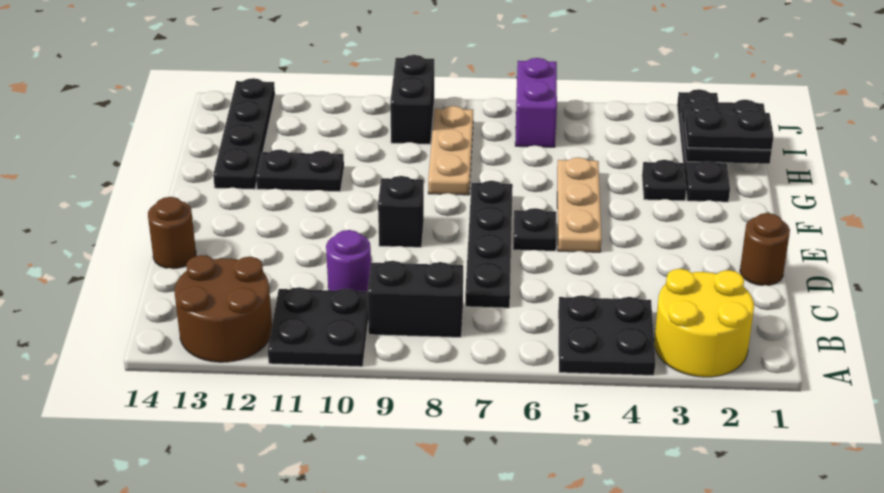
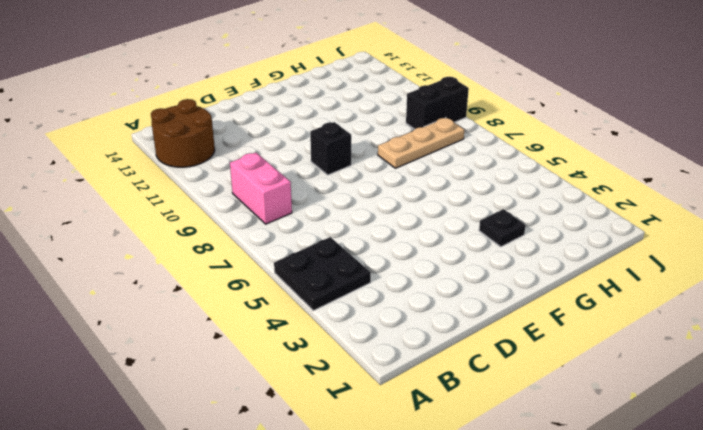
pink brick B8:B9 level 1 -> black brick B8:B9 level 1
none -> yellow round brick A2:B3 level 1
none -> black plate A10:B11 level 1
none -> black plate C7:F7 level 1

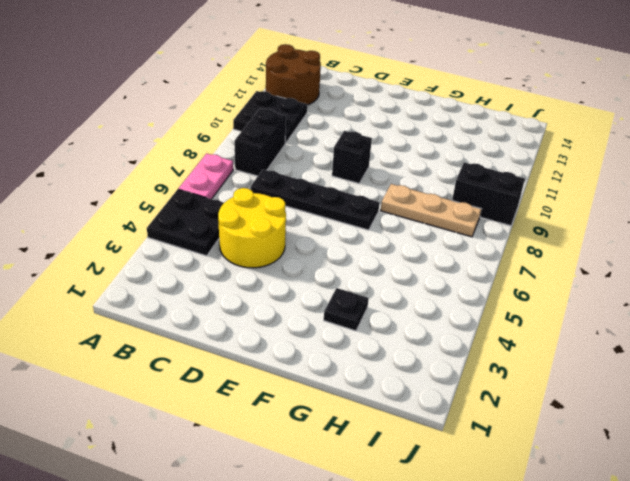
pink plate A6:A7 level 1 -> none
yellow round brick C4:D5 level 1 -> yellow round brick A2:B3 level 1
none -> purple round brick C10 level 1
none -> brown round brick D1 level 1
none -> brown round brick D14 level 1

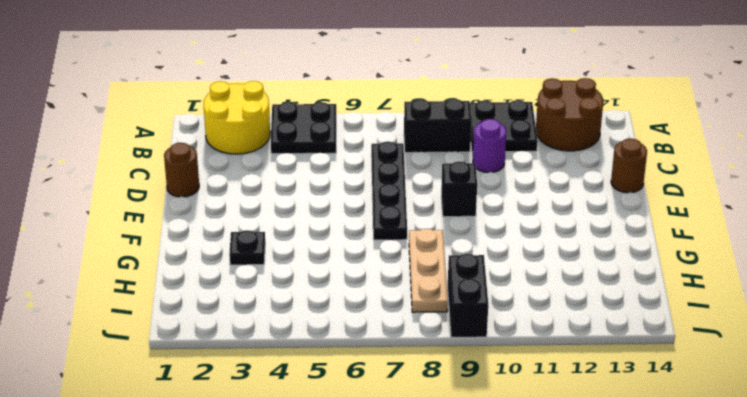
none -> tan plate E5:G5 level 1
none -> black plate E6 level 1
none -> black plate G2:J2 level 1

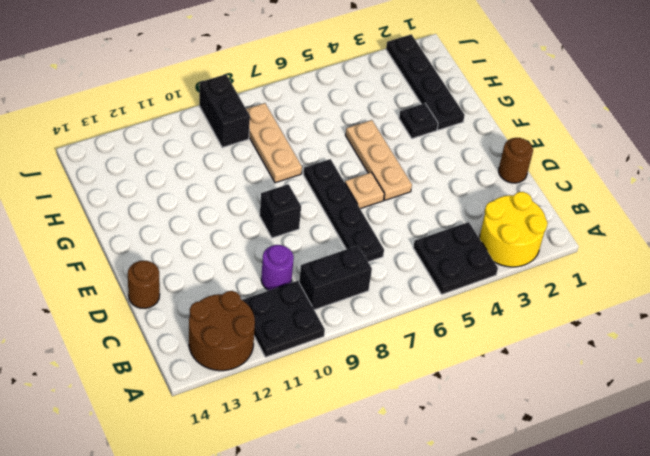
tan plate E6 level 1 -> black plate E6 level 1
none -> black plate G11:G12 level 1
none -> black plate G13:J13 level 1
none -> purple brick I6:J6 level 1

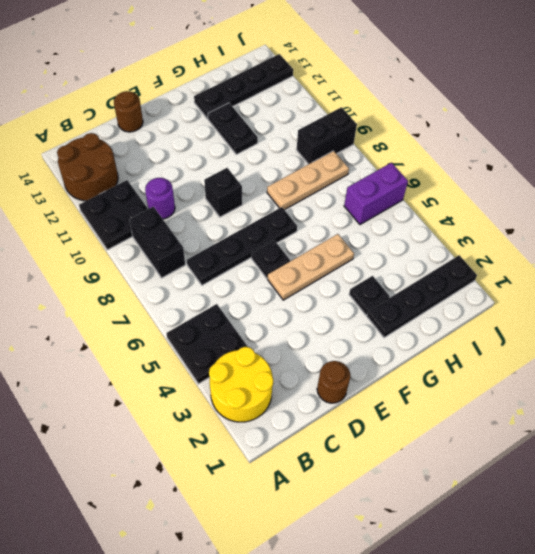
none -> black plate H1:I2 level 2
none -> black plate H1:H2 level 3

